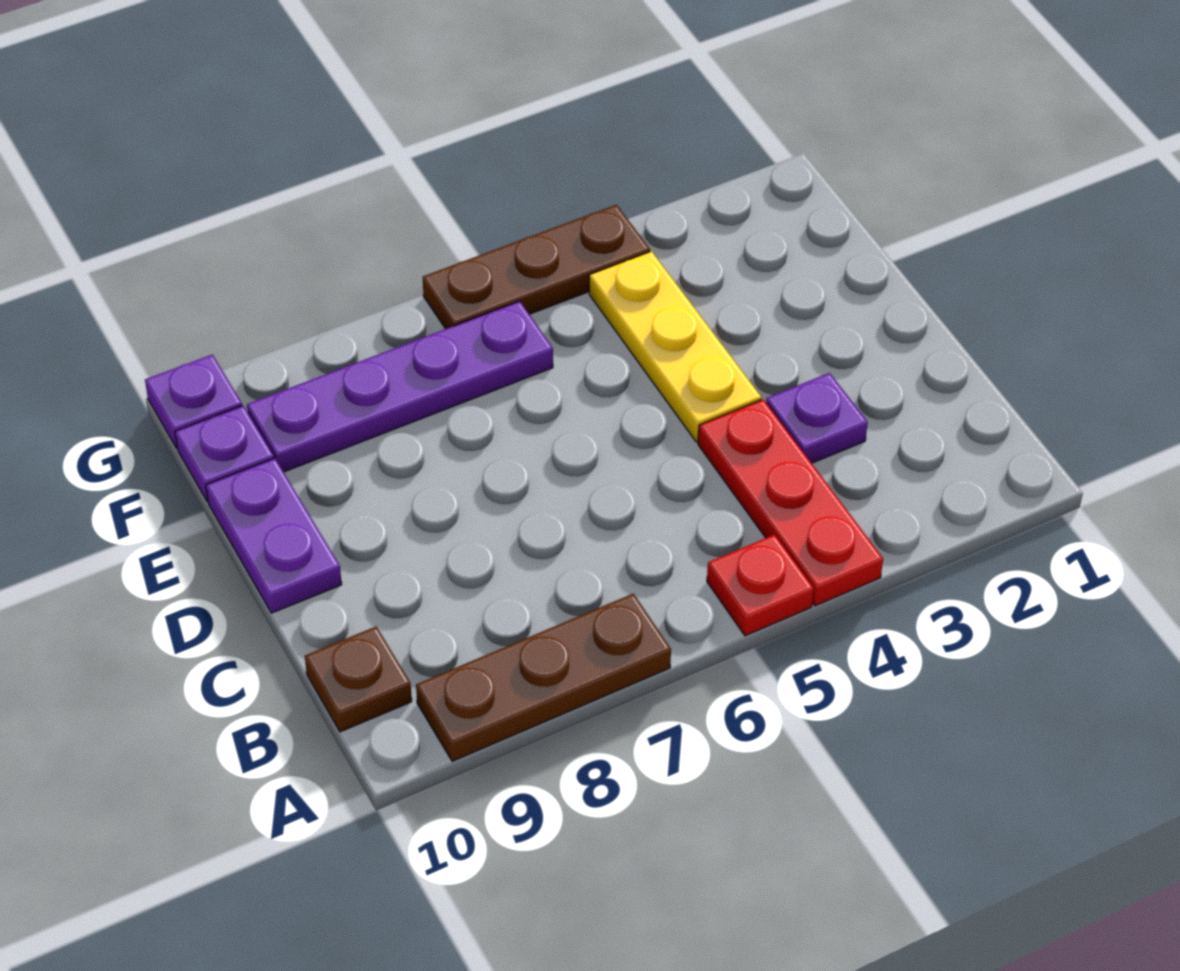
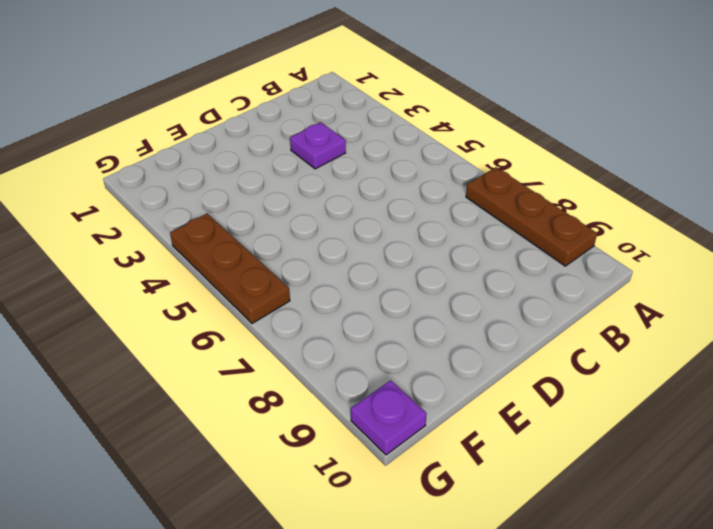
none -> red plate A4:C4 level 1
none -> red plate A5 level 1

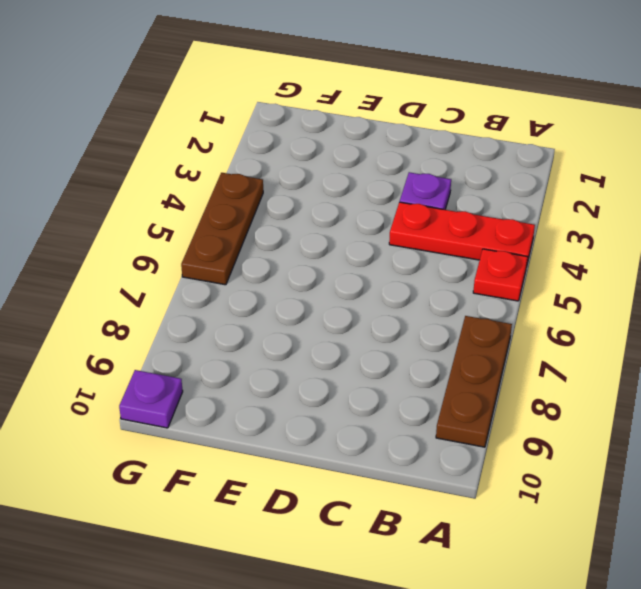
none -> brown plate B10 level 1
none -> yellow plate D4:F4 level 1

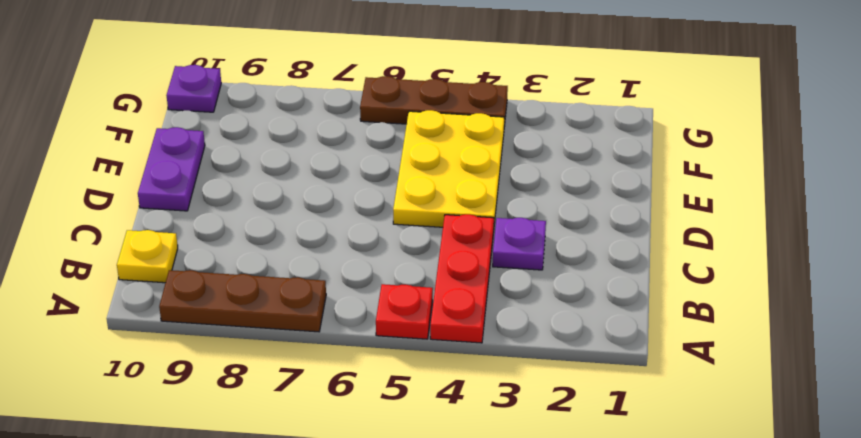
yellow plate B10 level 1 -> brown plate B10 level 1
yellow plate D4:F5 level 1 -> yellow plate D4:F4 level 1
none -> purple plate F6:F9 level 1
none -> purple plate F10 level 1

